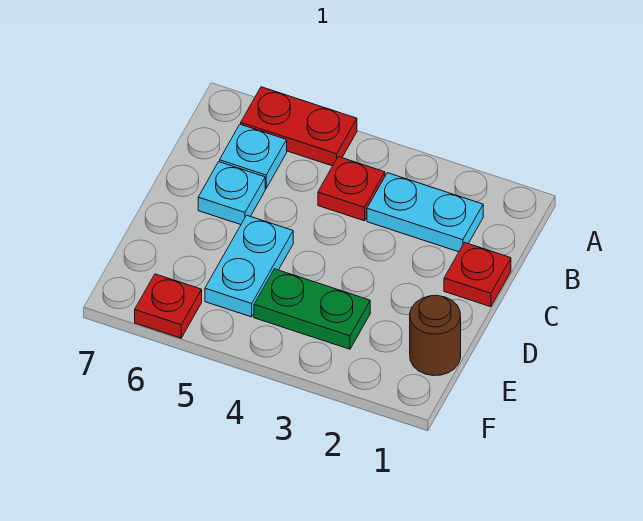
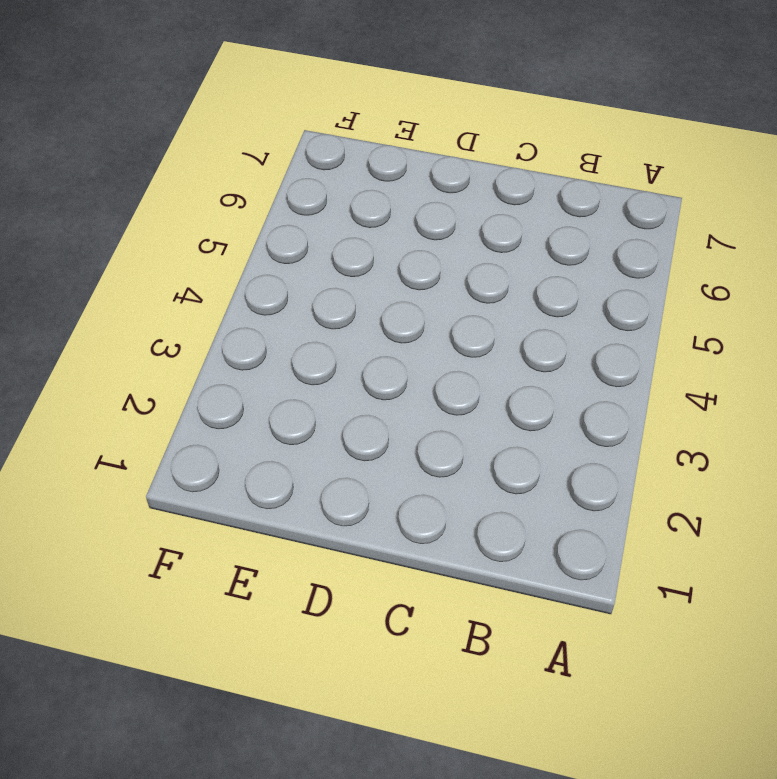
none -> red plate A5:A6 level 1
none -> cyan plate B2:B3 level 1

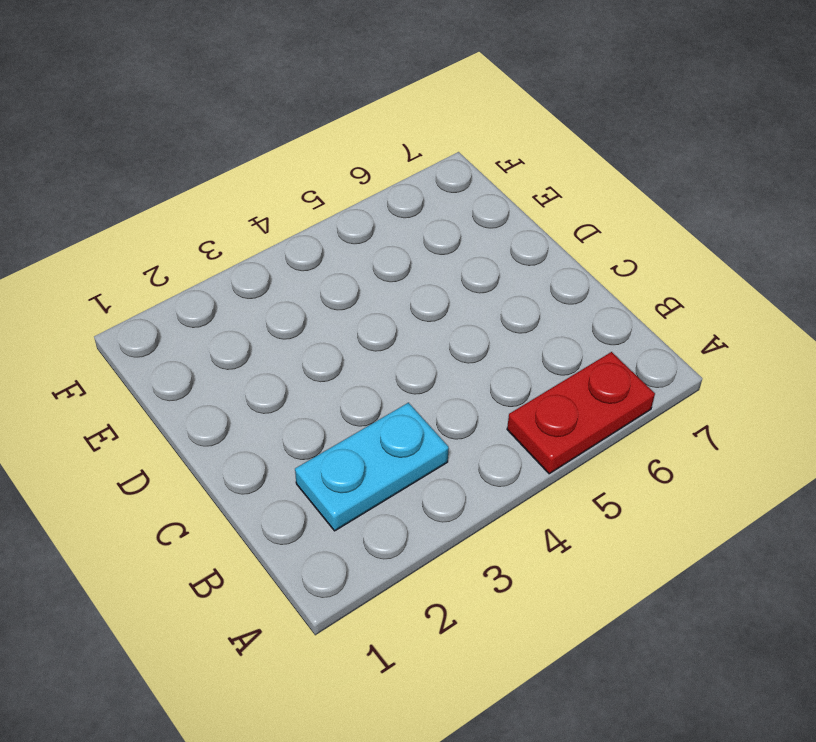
none -> red plate B4 level 1
none -> cyan plate B6 level 1

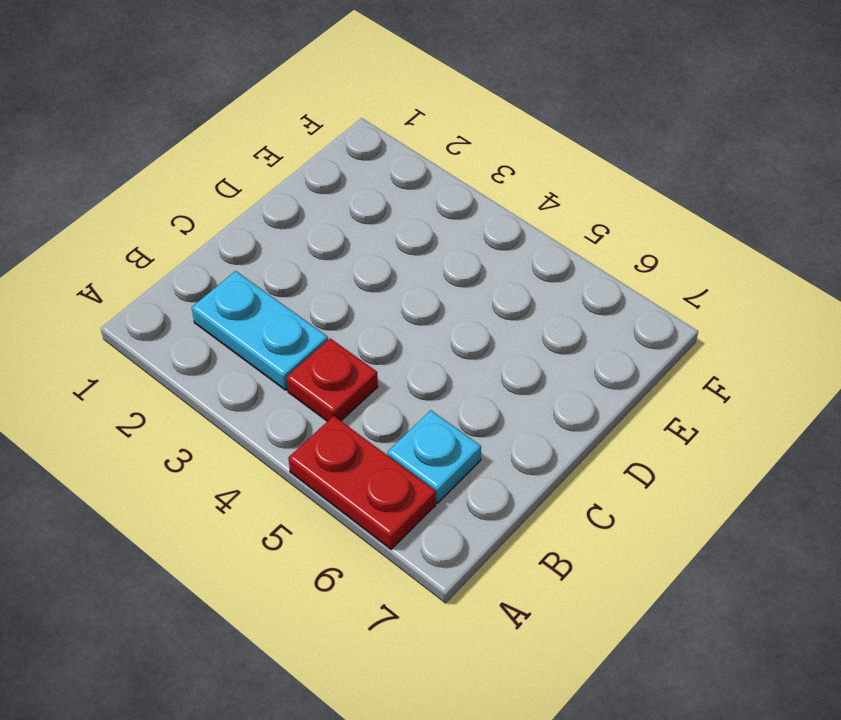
none -> red plate C1 level 1
none -> cyan plate C6 level 1

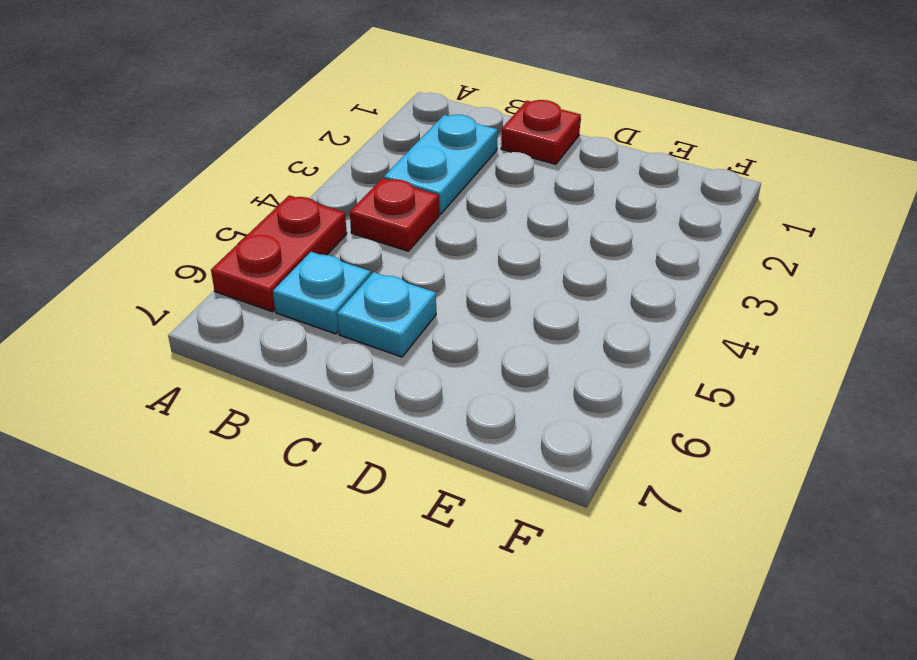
none -> cyan plate D5:E5 level 1
none -> brown round brick E1 level 1

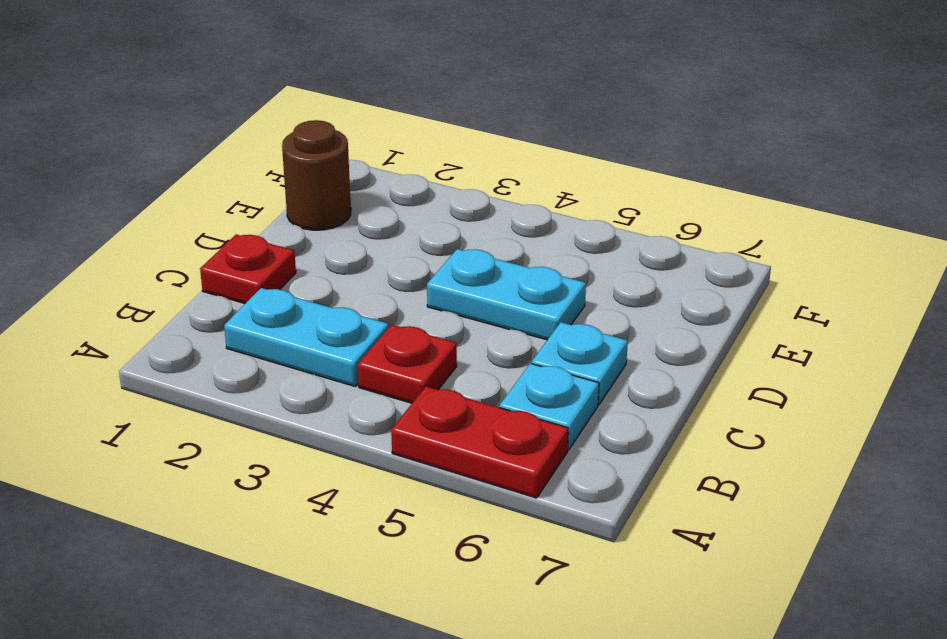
cyan plate D4:D5 level 1 -> cyan plate D5:E5 level 1
none -> green plate E3:E4 level 1
none -> red plate F6 level 1

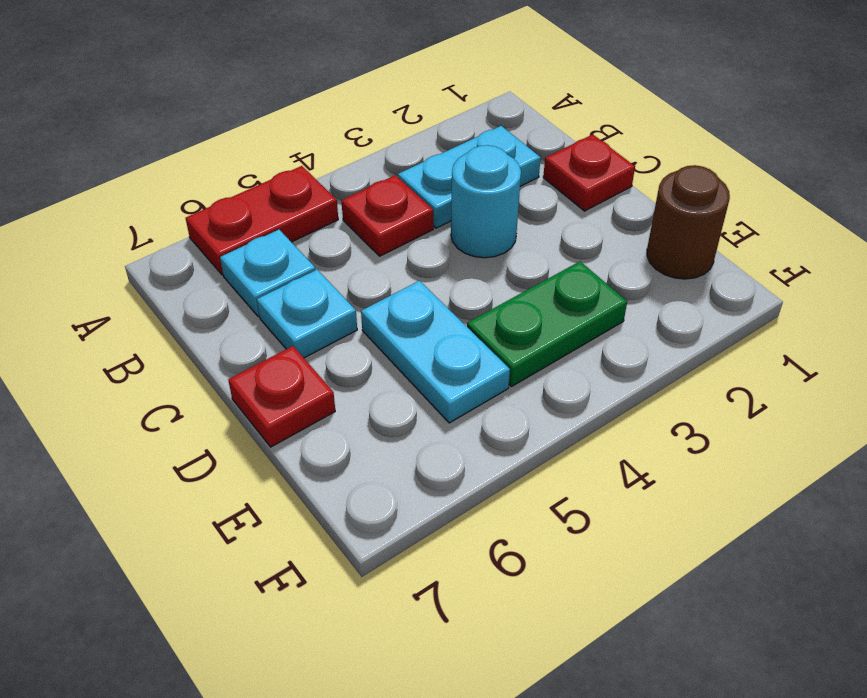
cyan round brick C3 level 1 -> none
red plate D7 level 1 -> red plate F6 level 1

